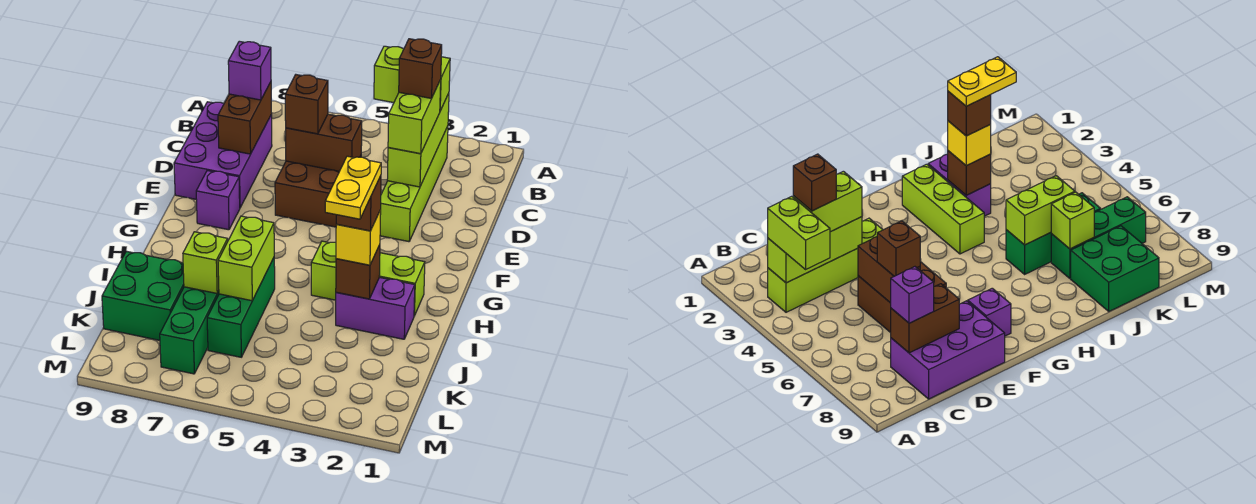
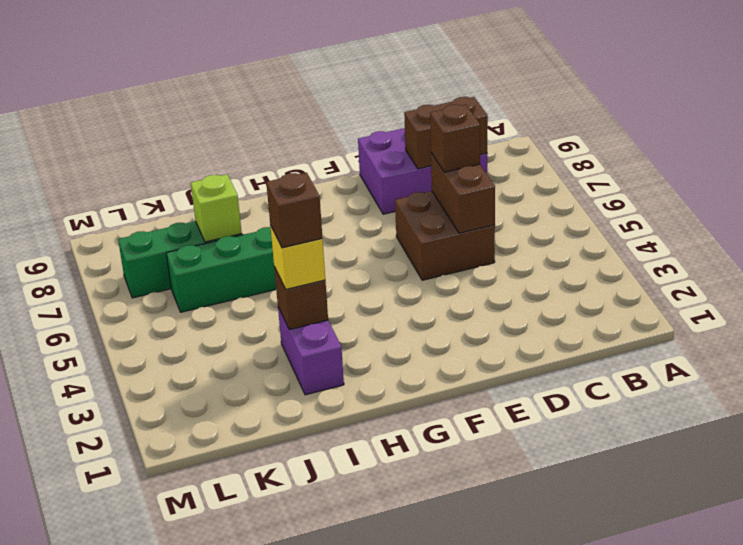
none -> lime brick B3:E3 level 1
none -> purple brick F8 level 1
none -> lime brick H2:H4 level 1

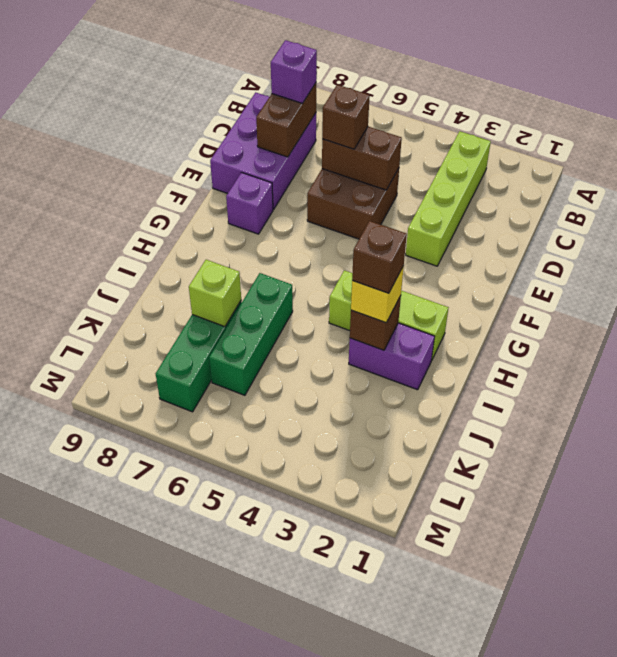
none -> green brick J8:K9 level 1
none -> lime brick B3:D3 level 2
none -> lime brick I6:J6 level 2

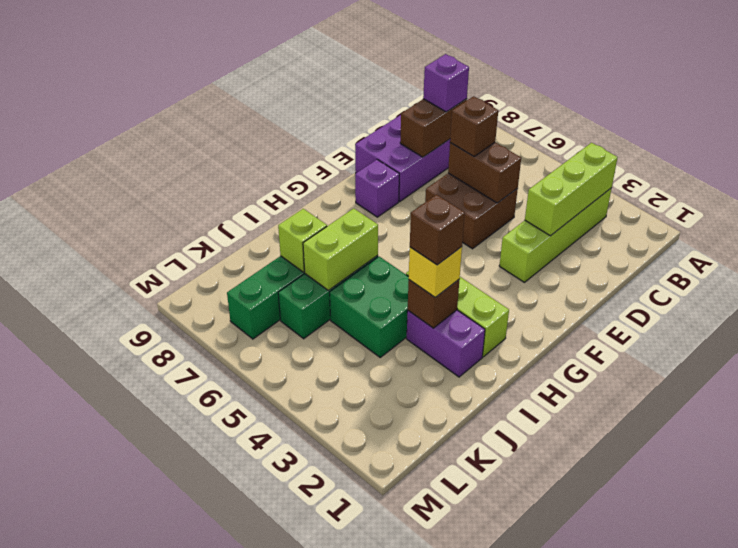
green brick I4:J5 level 1 -> green brick J8:K9 level 1
none -> lime brick B3:B4 level 3
none -> lime brick C3:D3 level 3
none -> brown brick C3 level 4

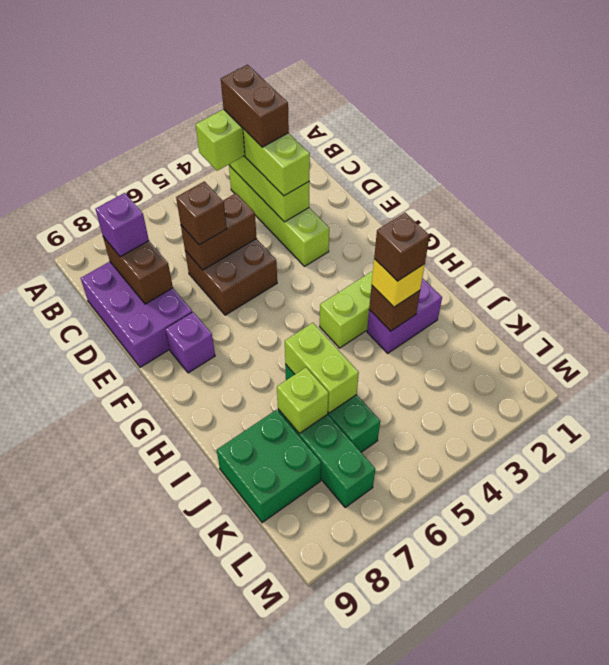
brown brick B3:C3 level 4 -> brown brick C3 level 4
none -> yellow plate I3:J3 level 5

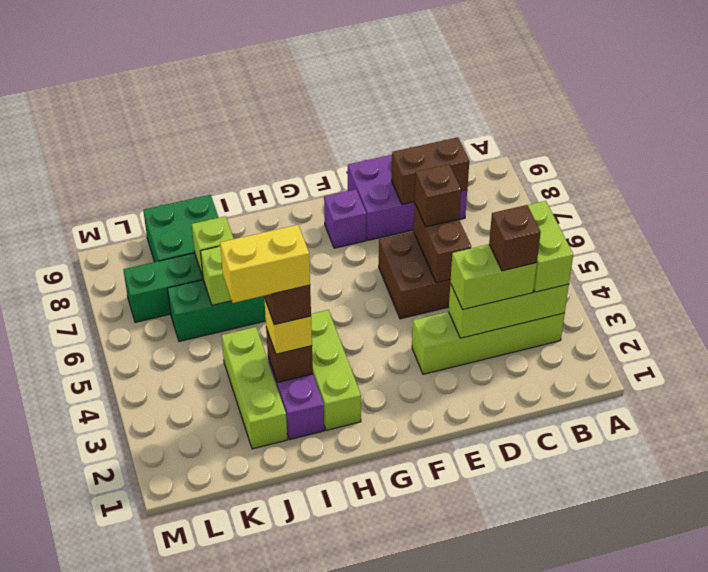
yellow brick I3:J3 level 5 -> yellow plate I3:J3 level 5
lime brick J2:J4 level 1 -> none
none -> purple brick C8 level 3

